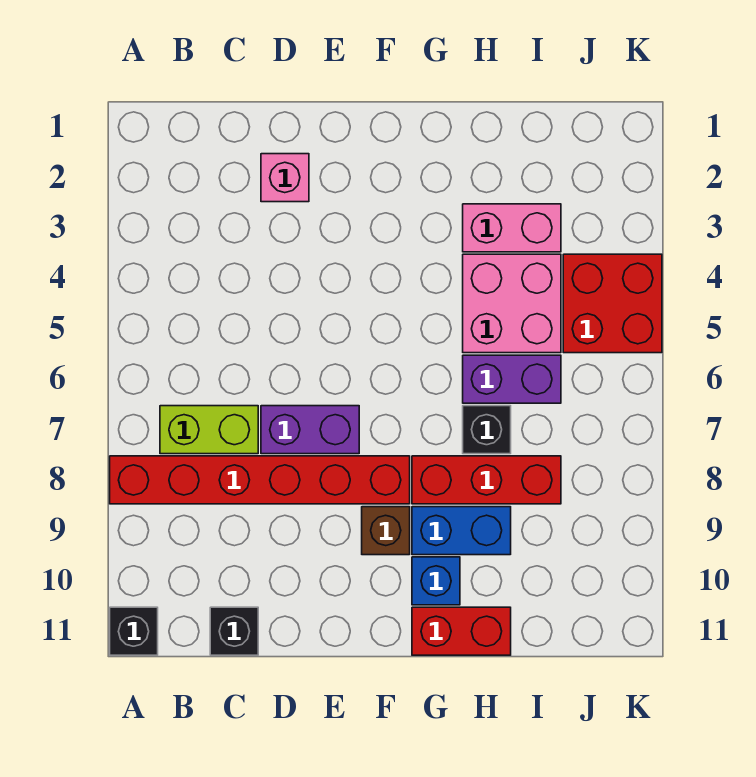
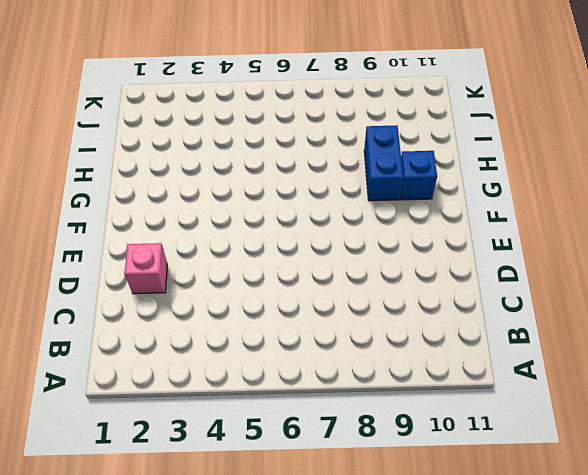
none -> red brick A8:F8 level 1
none -> black brick A11 level 1
none -> lime brick B7:C7 level 1

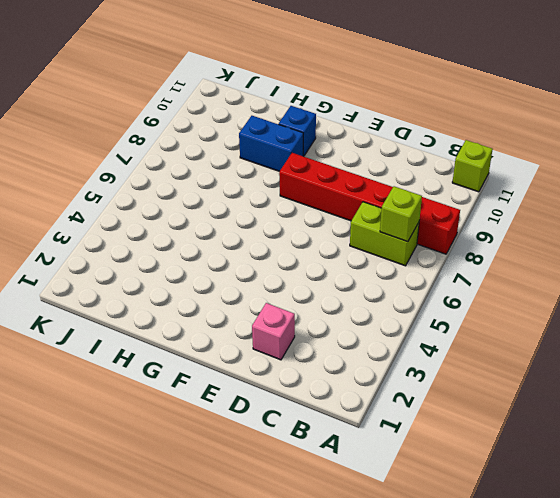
lime brick A11 level 1 -> black brick A11 level 1
lime brick B7 level 2 -> none
none -> black brick C11 level 1
none -> purple brick D7:E7 level 1
none -> brown brick F9 level 1

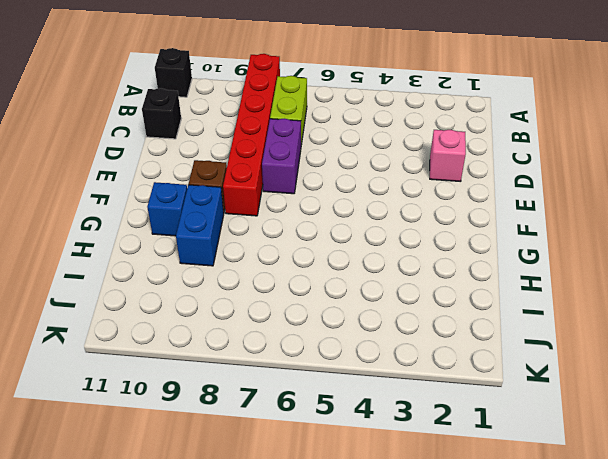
none -> red brick G8:I8 level 1
none -> red brick G11:H11 level 1
none -> pink brick H3:I3 level 1

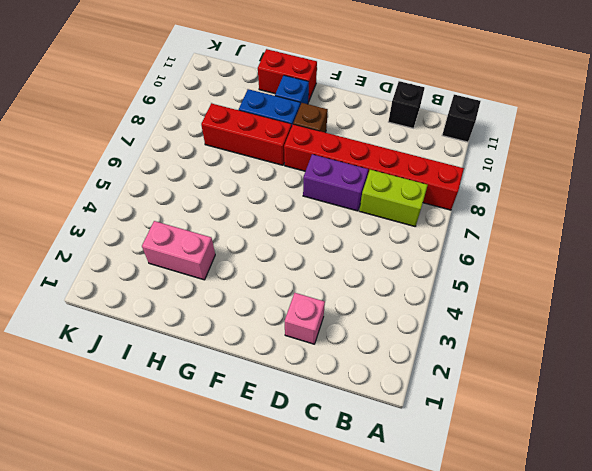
none -> pink brick H4:I5 level 1
none -> purple brick H6:I6 level 1
none -> black brick H7 level 1

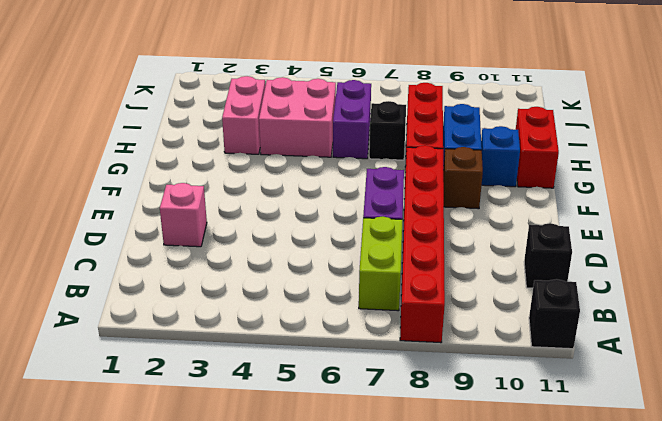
none -> red brick J4:K5 level 1

